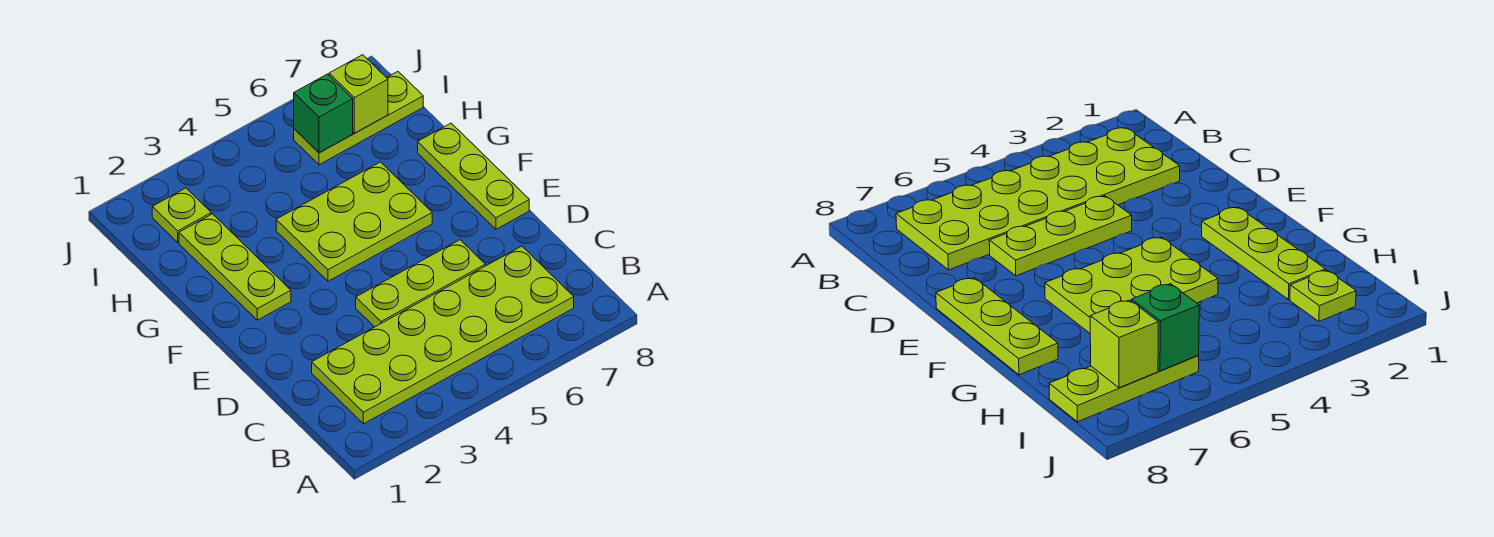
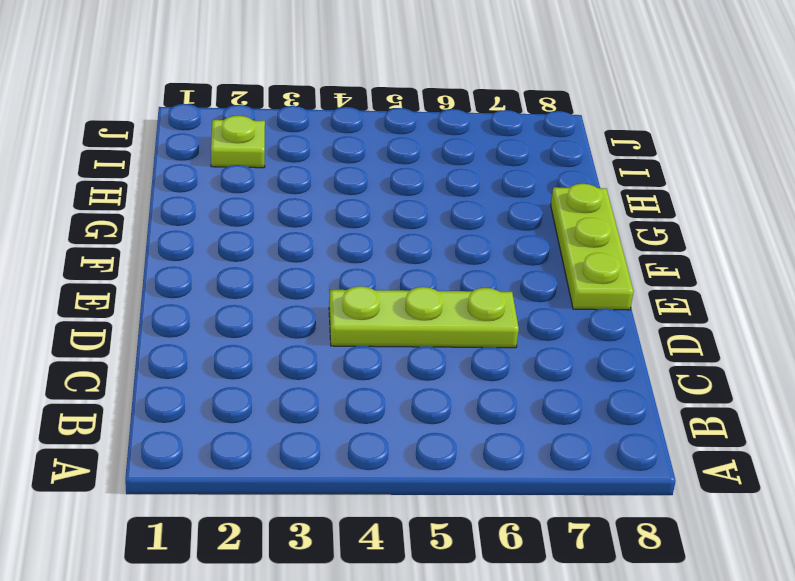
none -> lime plate B2:C7 level 1
none -> lime plate F2:H2 level 1

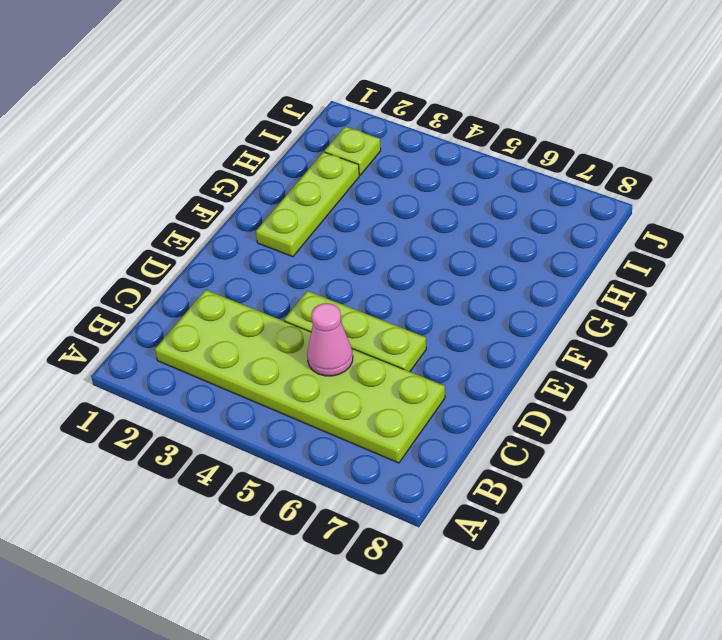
pink cone C5 level 2 -> none
none -> lime plate E8:G8 level 1
none -> lime plate F4:G6 level 1

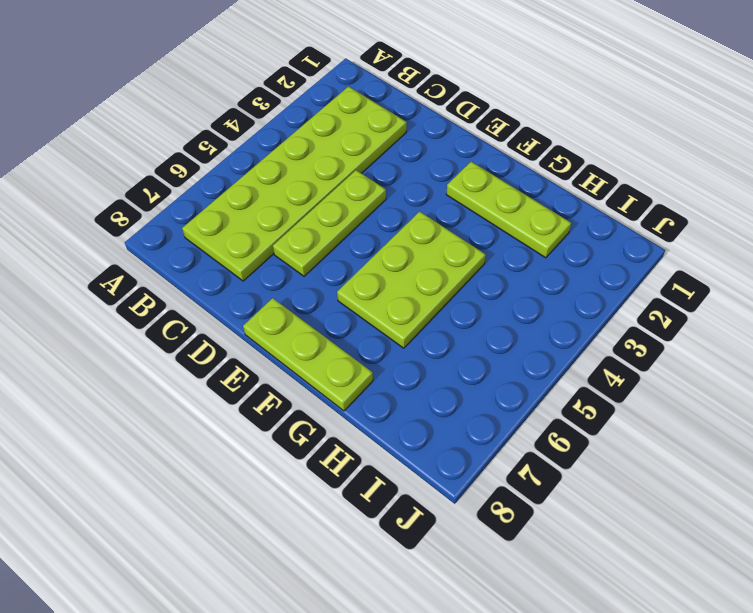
none -> lime plate I2 level 1
none -> lime plate I6:I8 level 1

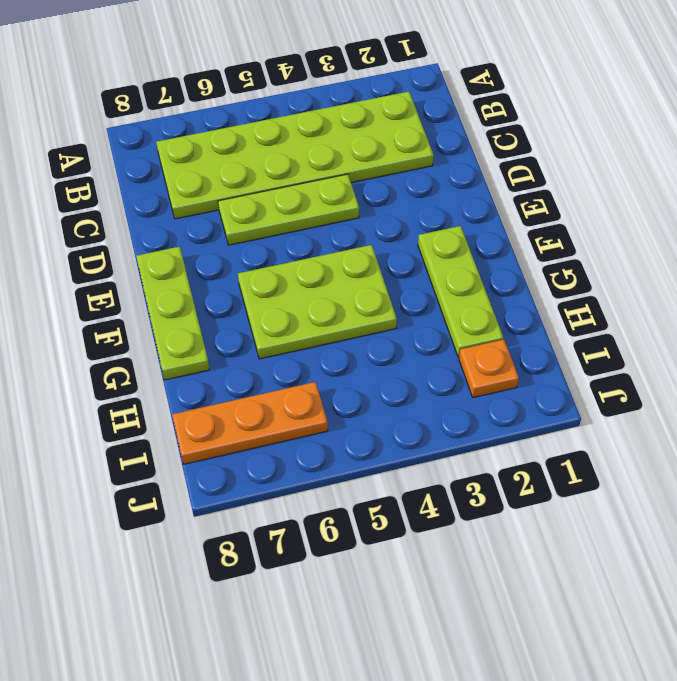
orange plate I2 level 1 -> lime plate I2 level 1
orange plate I6:I8 level 1 -> lime plate I6:I8 level 1
none -> green brick I6 level 2
none -> lime brick I7 level 2

